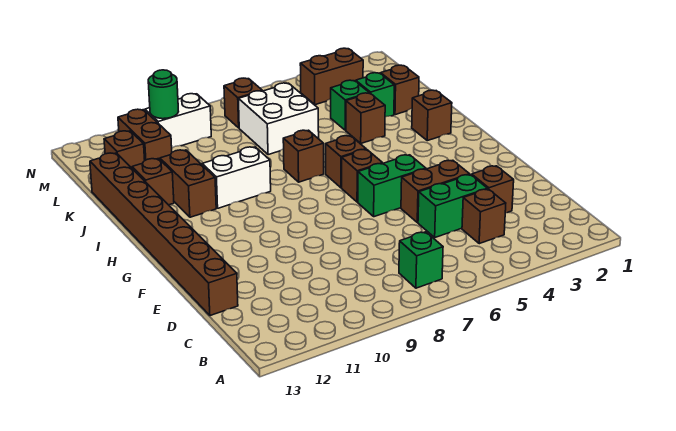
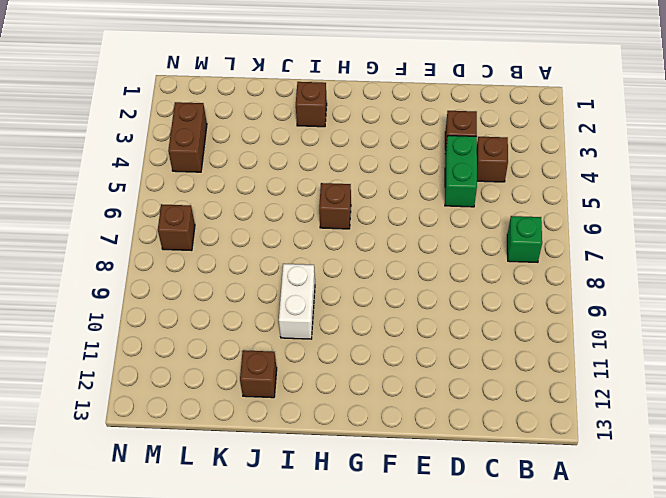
none -> brown brick D13:K13 level 1
none -> brown brick E4:E5 level 1
none -> green brick F5:F6 level 1

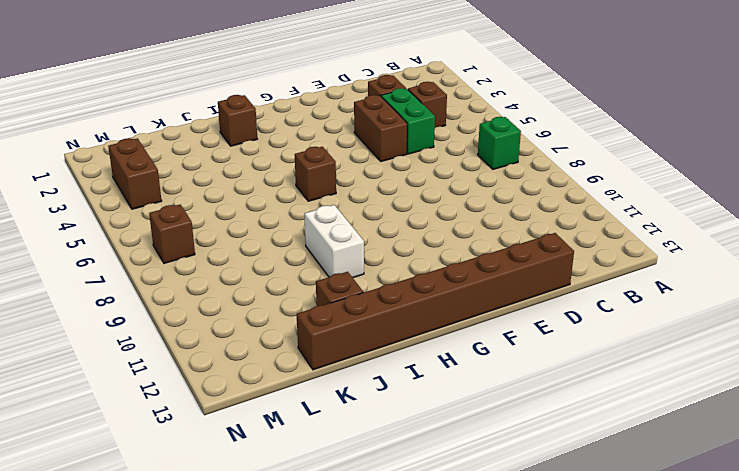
none -> green brick F5:F6 level 1
none -> brown brick G6 level 1
none -> brown brick I7 level 1

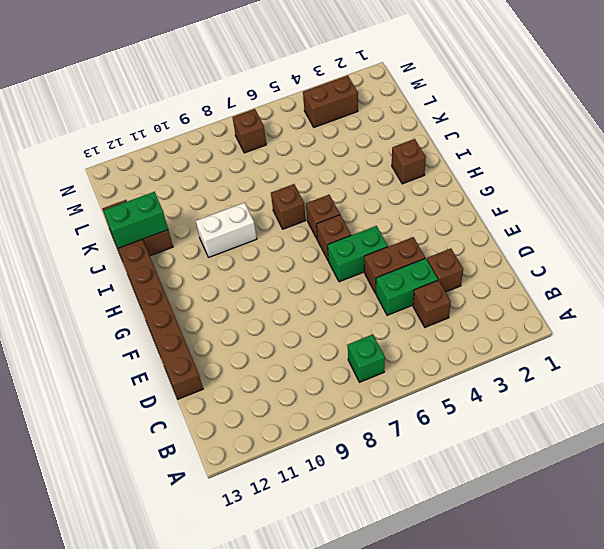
green brick J12:J13 level 2 -> none
none -> brown brick I11:J11 level 1
none -> brown brick J4 level 1
none -> brown brick K2 level 1

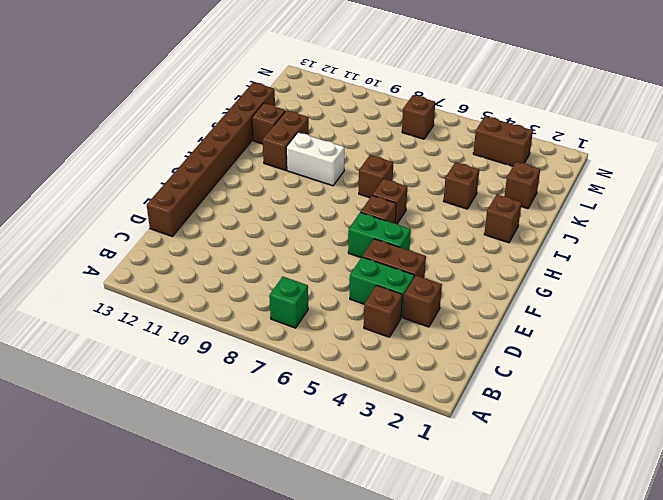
none -> green brick K3 level 1
none -> green brick K4 level 1
none -> white brick K6:L7 level 1

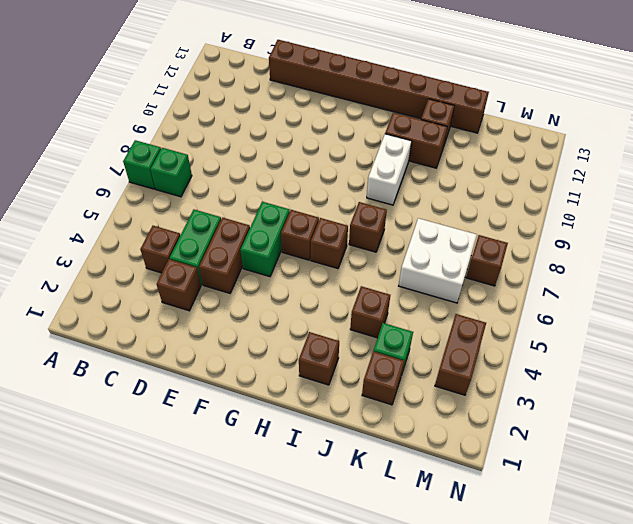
green brick A7 level 1 -> green brick K4 level 1
none -> brown brick L11:M11 level 1
none -> brown brick L12 level 1
none -> white brick M9:M10 level 1

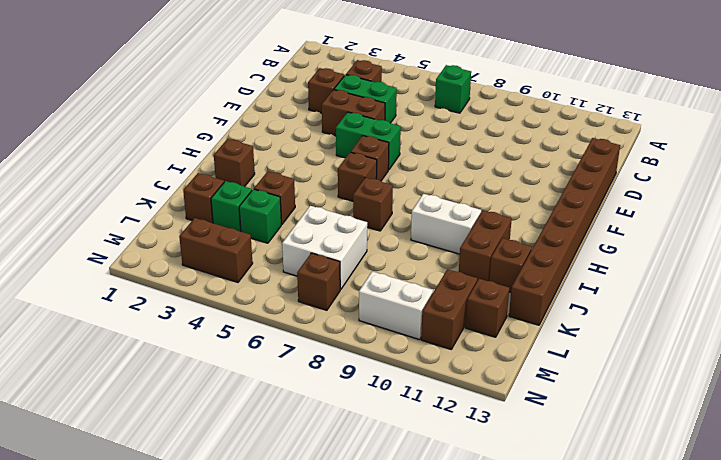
none -> green round brick M10 level 2

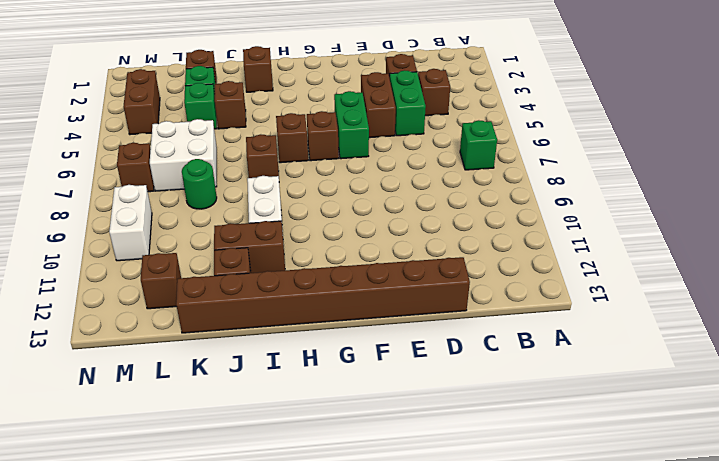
green round brick K8 level 1 -> green round brick M10 level 2
none -> brown brick L11:M11 level 1

